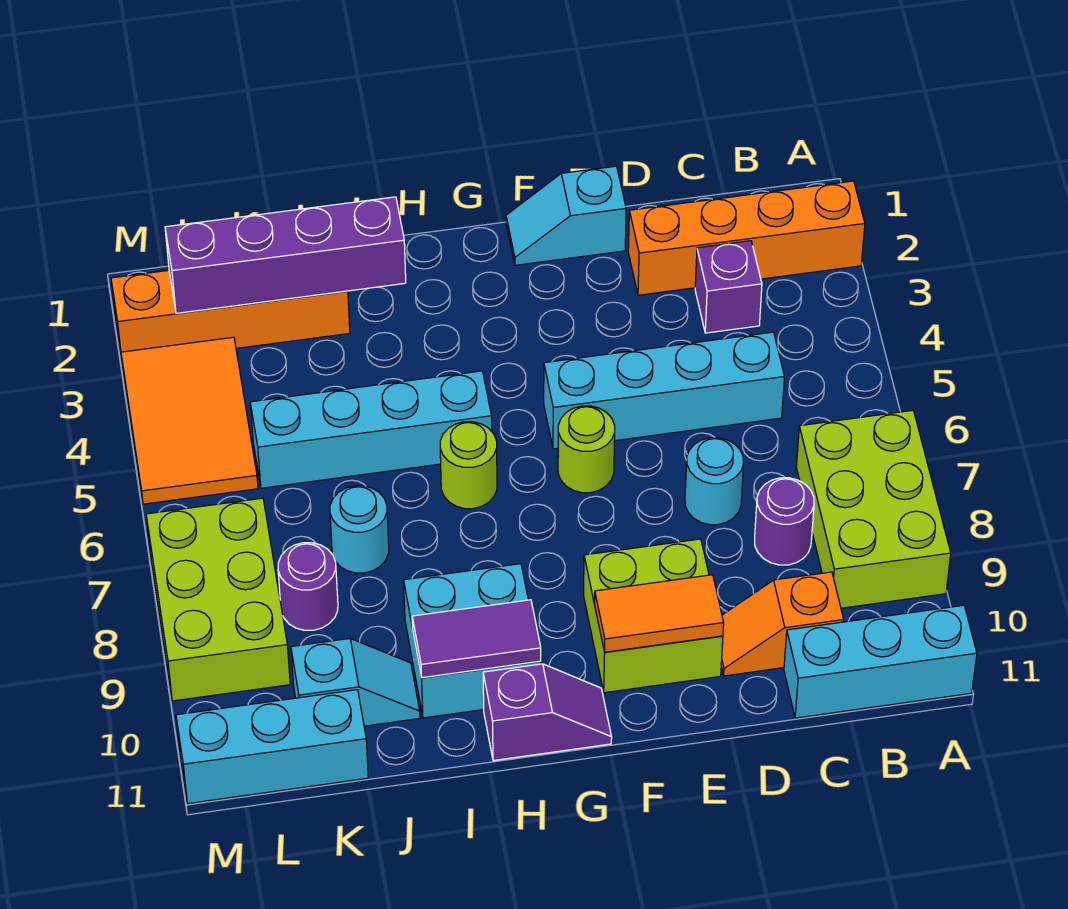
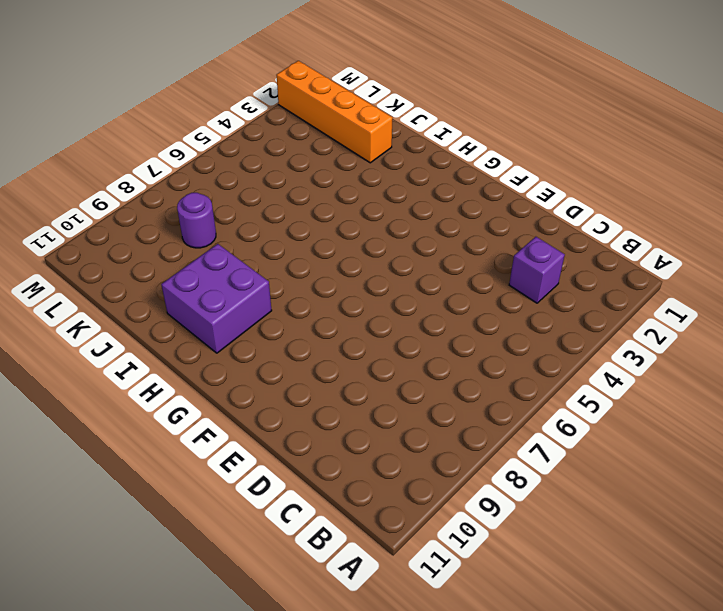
purple brick H9:I10 level 1 -> cyan brick H9:I10 level 1
none -> orange brick A2:D2 level 1
none -> lime brick A7:B9 level 1
none -> cyan brick A11:C11 level 1

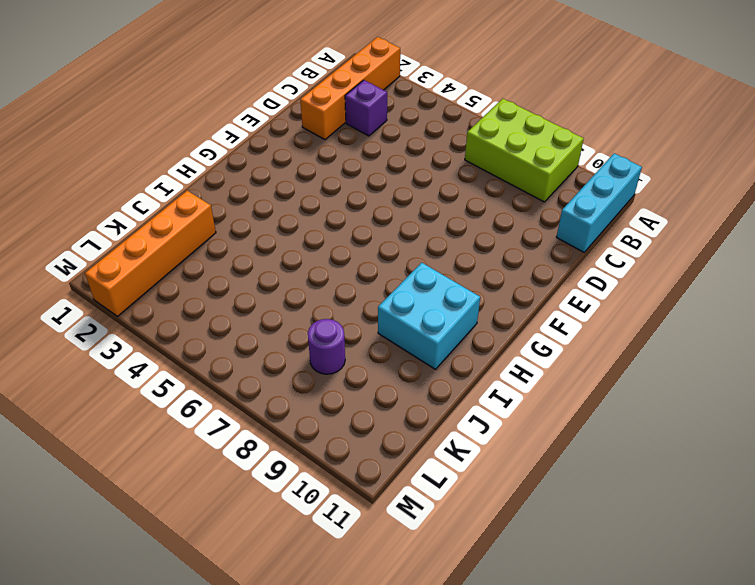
none -> cyan brick C5:F5 level 1
none -> purple round brick C8 level 1
none -> orange slope C10:D10 level 1 top C

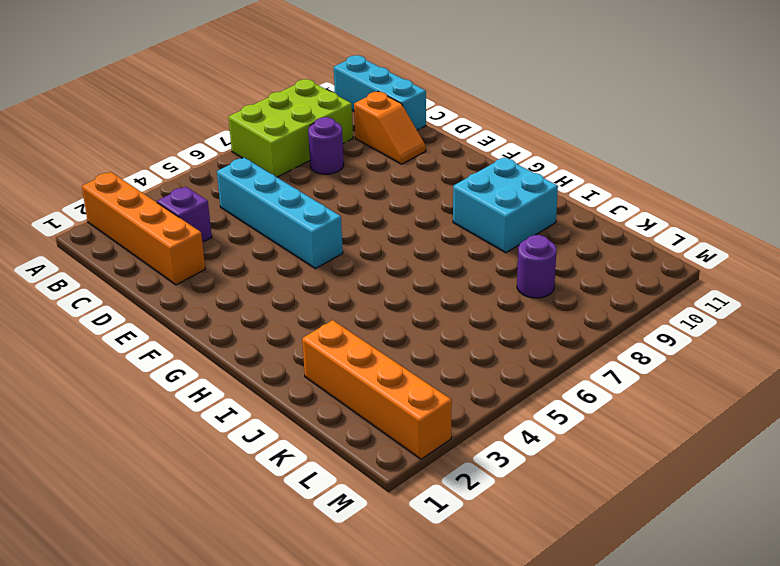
none -> cyan round brick D7 level 1
none -> cyan slope E1:F1 level 1 top E
none -> lime brick E9:F10 level 1

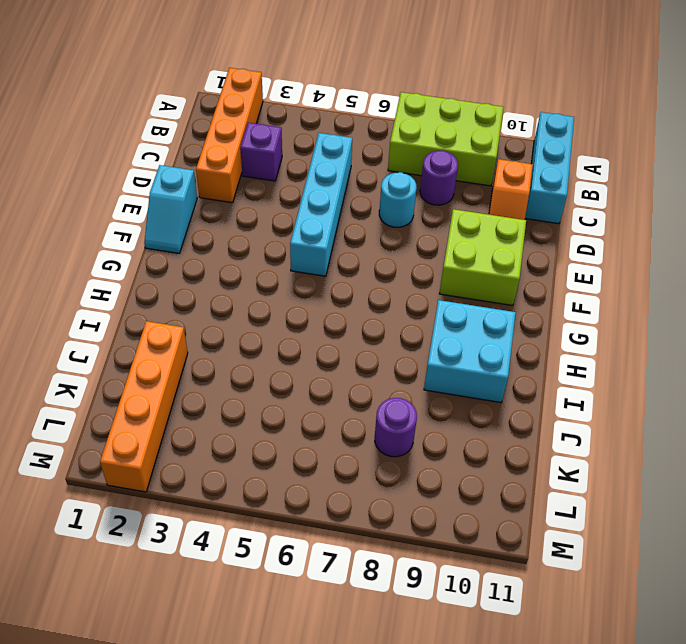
none -> lime round brick F6 level 1
none -> purple slope G11:H11 level 1 top H
none -> cyan brick H5:K5 level 1

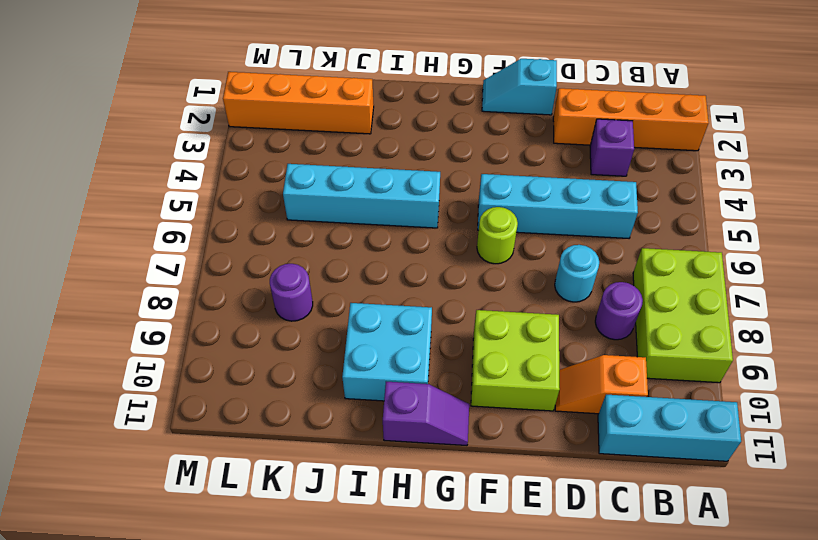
none -> lime round brick H6 level 1
none -> cyan round brick J7 level 1
none -> cyan slope J10:K10 level 1 top K

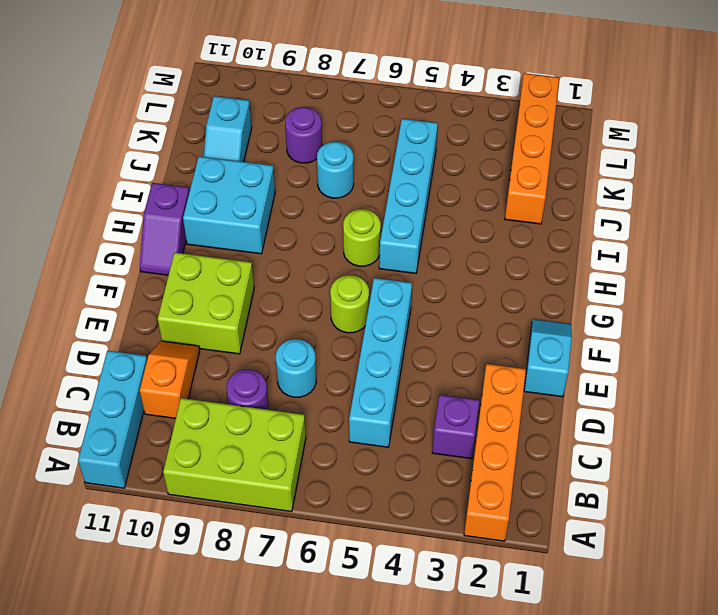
none -> cyan brick K11:M11 level 1
none -> orange tile L3:M5 level 1
none -> lime brick L7:M9 level 1

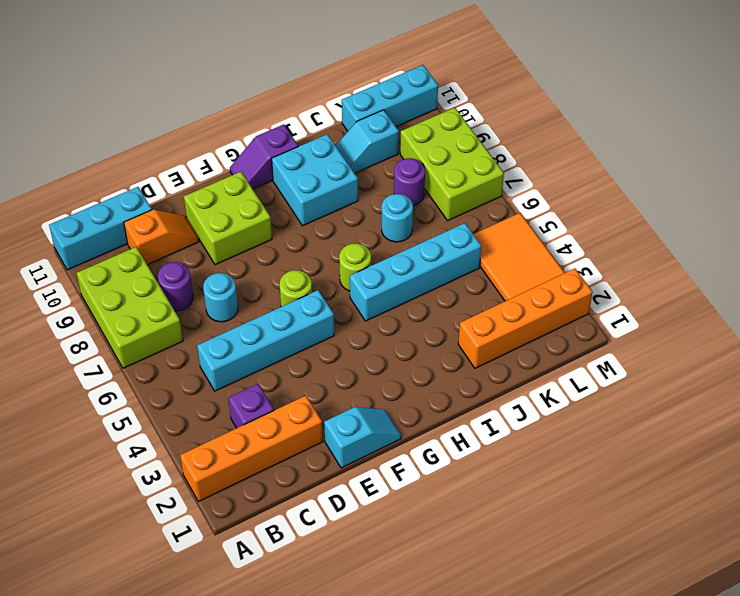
none -> orange tile E10:F10 level 2
none -> purple tile H10:I10 level 2
none -> purple brick I2:L2 level 2

